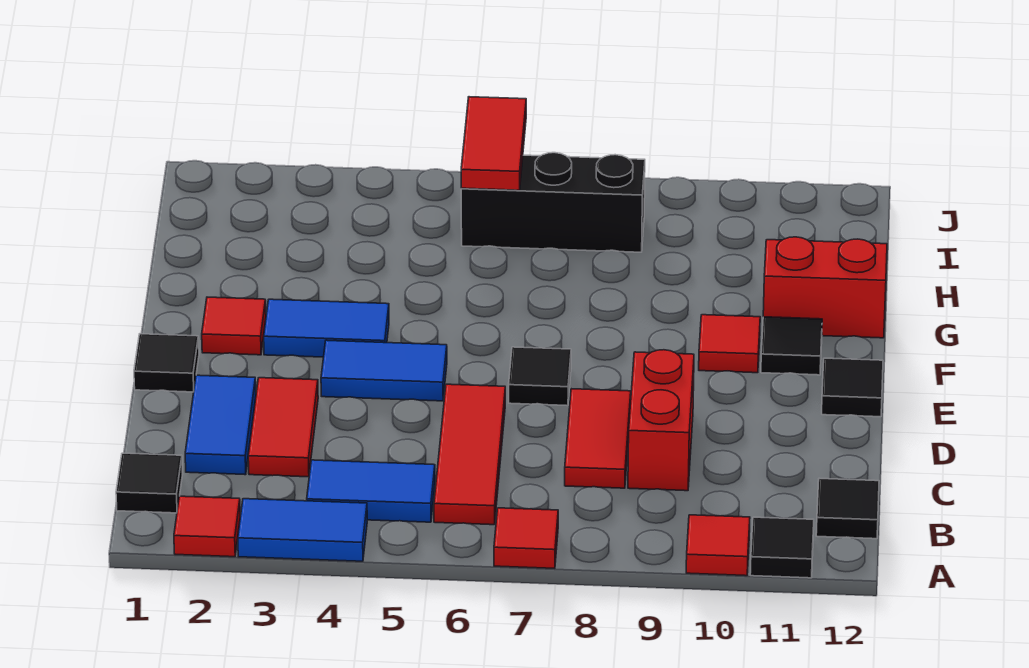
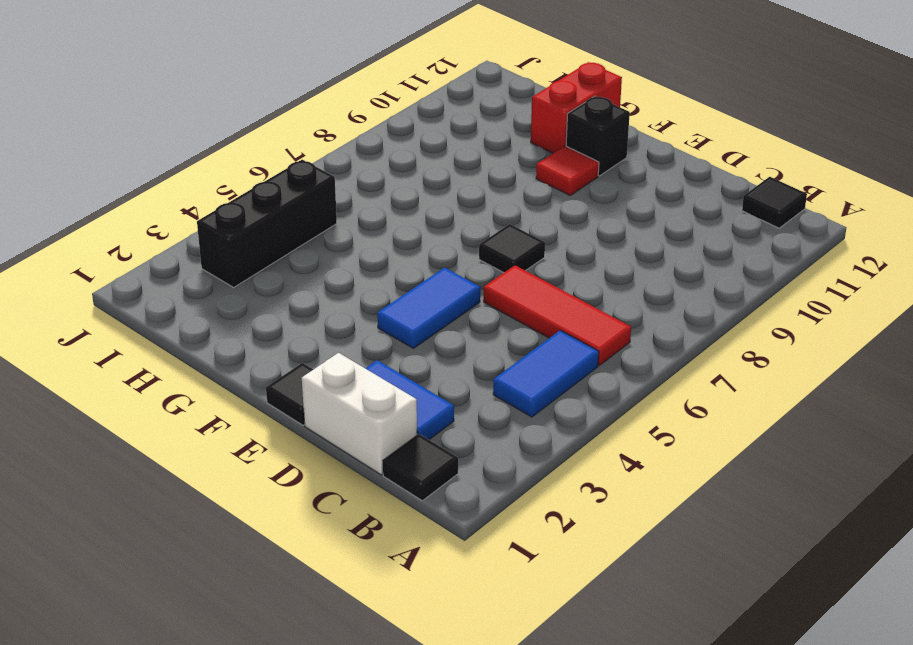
white brick C1:D1 level 1 -> none
black brick F11 level 1 -> black tile F11 level 1
black brick I3:I5 level 1 -> black brick I6:I8 level 1
none -> red tile A2 level 1
none -> blue tile A3:A4 level 1
none -> red tile A7 level 1

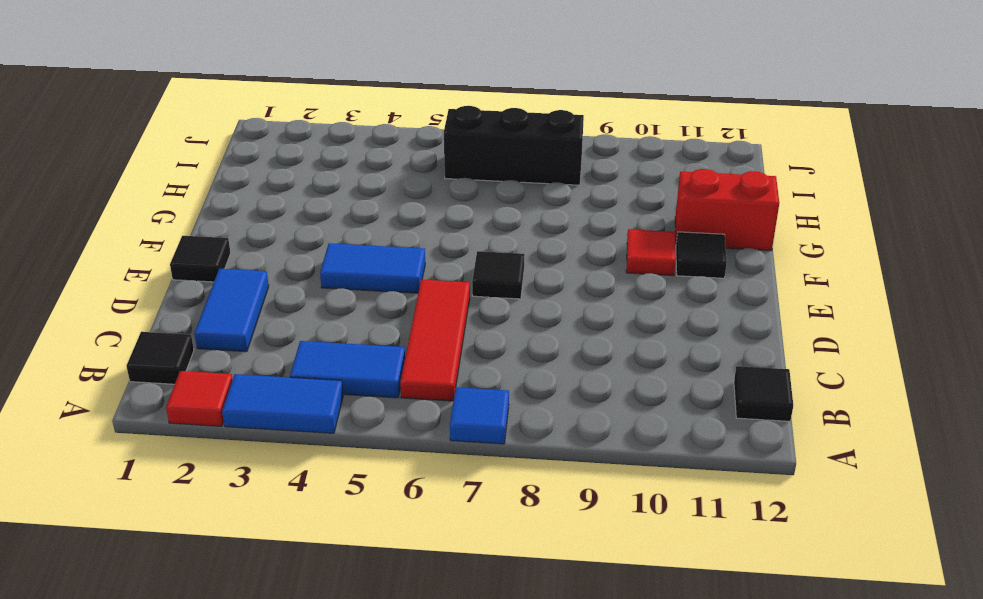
blue tile A7 level 1 -> red tile A7 level 1
none -> red tile A10 level 1
none -> black tile A11 level 1
none -> red tile C3:D3 level 1

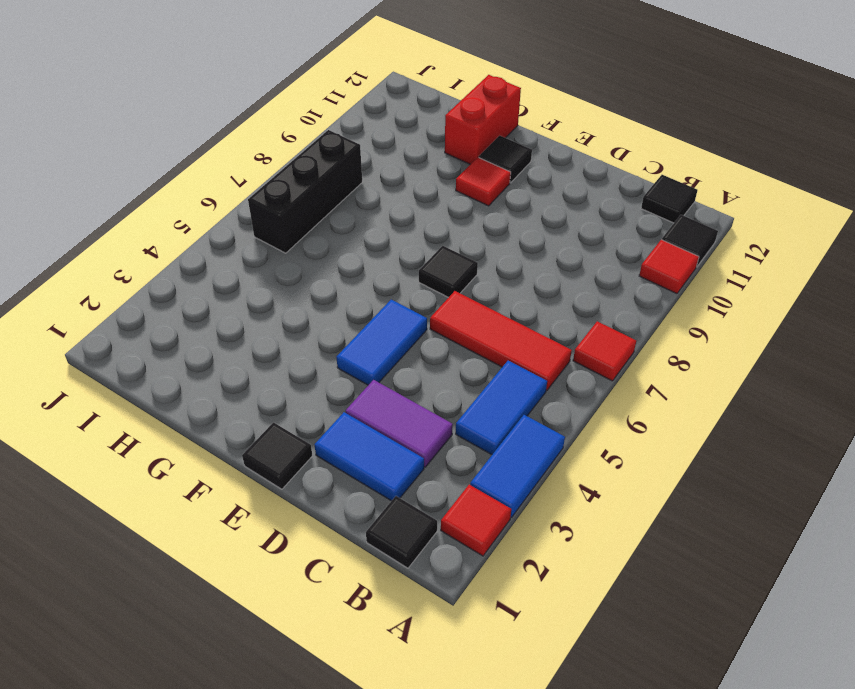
purple tile C3:D3 level 1 -> red tile C3:D3 level 1
none -> red tile C8:D8 level 1
none -> red brick C9:D9 level 1
none -> black tile E12 level 1

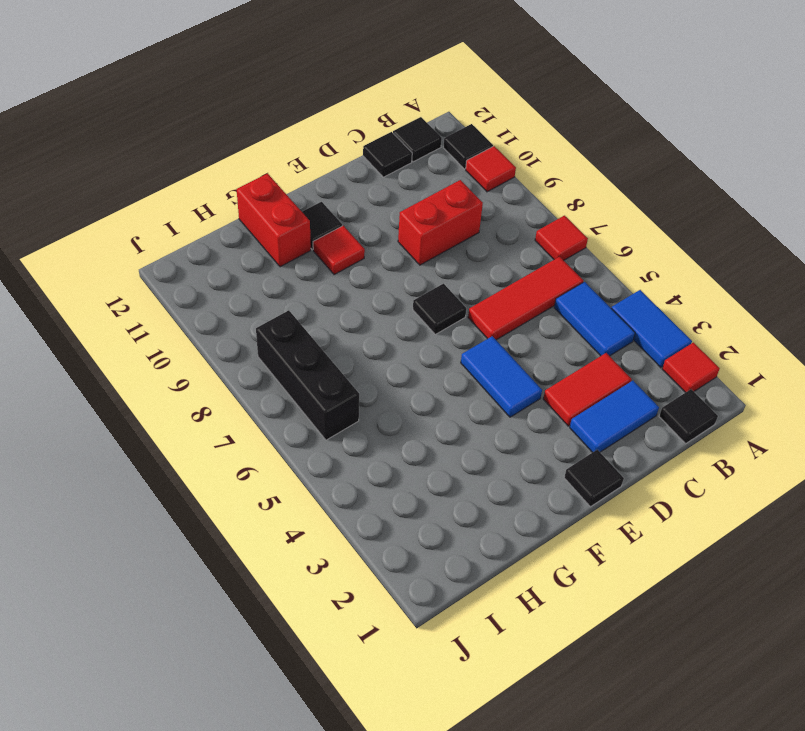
black tile C12 level 1 -> black tile E12 level 1
none -> red tile C8:D8 level 1
none -> red tile F2 level 1
none -> blue tile F3:F4 level 1

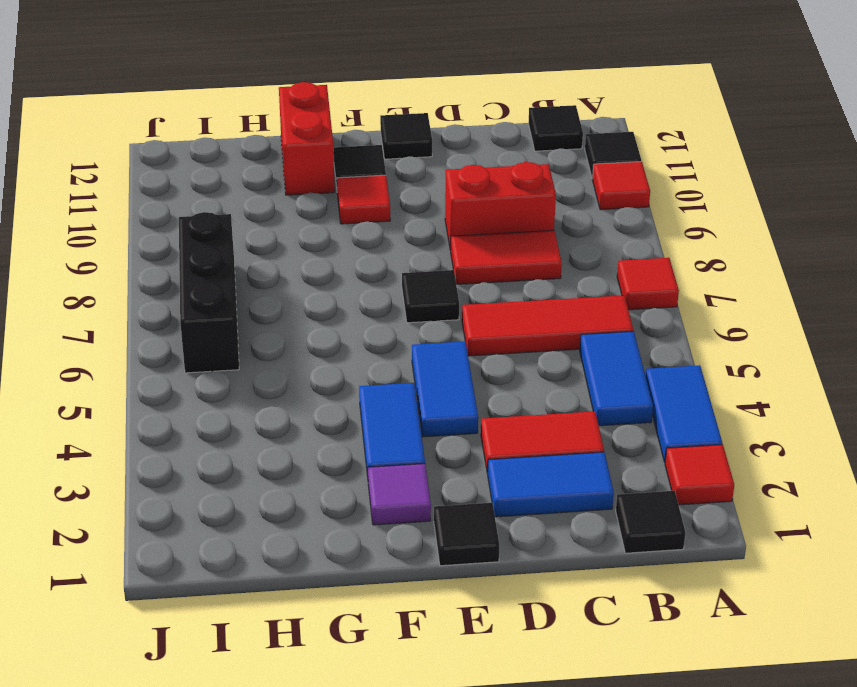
purple tile F2 level 1 -> red tile F2 level 1
none -> red tile I6:J6 level 2

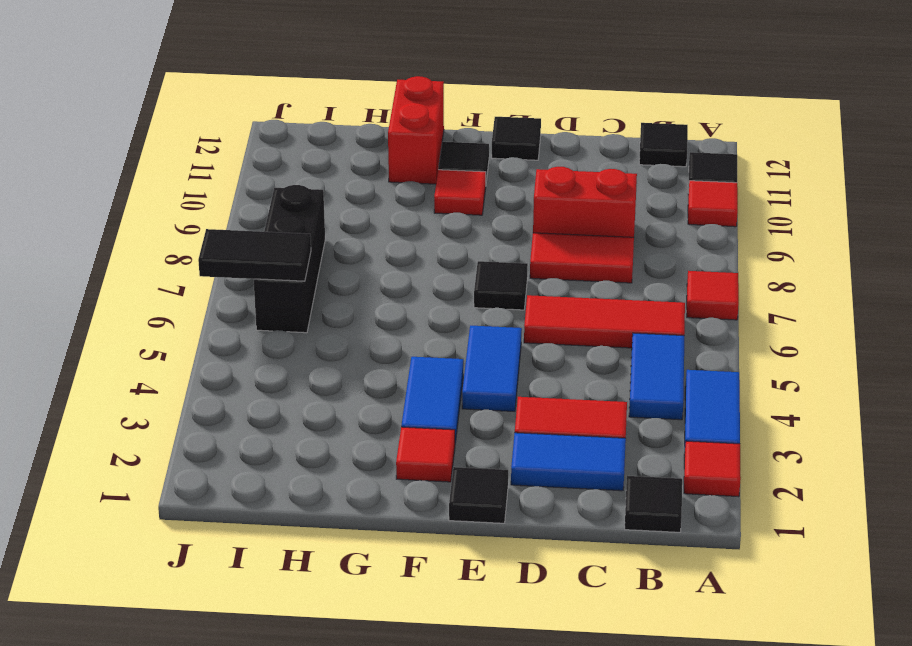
black tile I6:J6 level 2 -> red tile I6:J6 level 2

